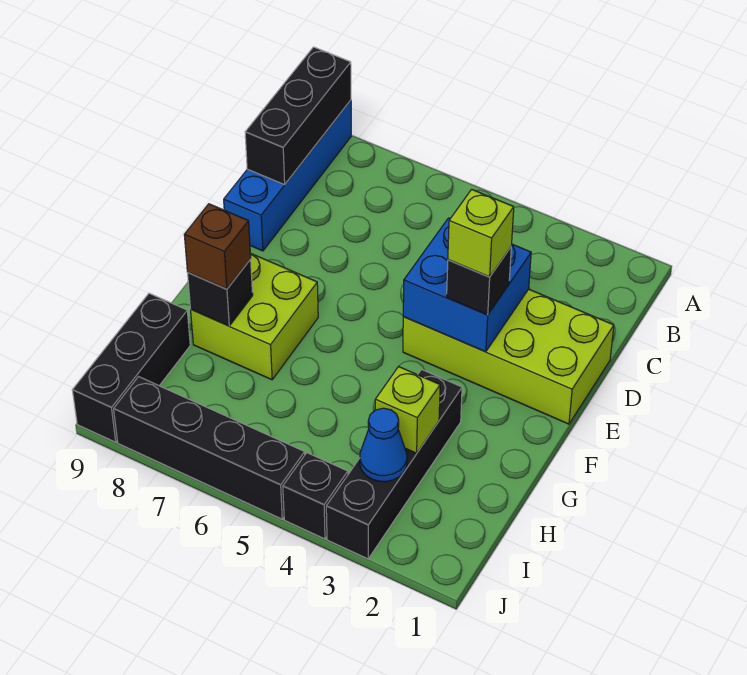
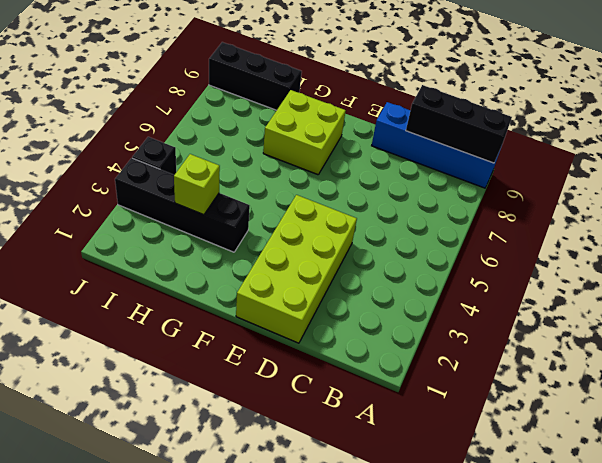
none -> black brick J5:J8 level 1
none -> blue brick D3:E4 level 2
none -> black brick G8 level 2

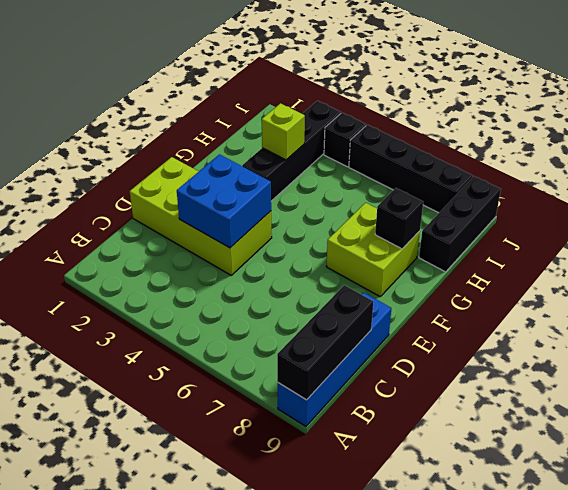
none -> blue cone I3 level 2
none -> black brick E3 level 3
none -> brown brick G8 level 3

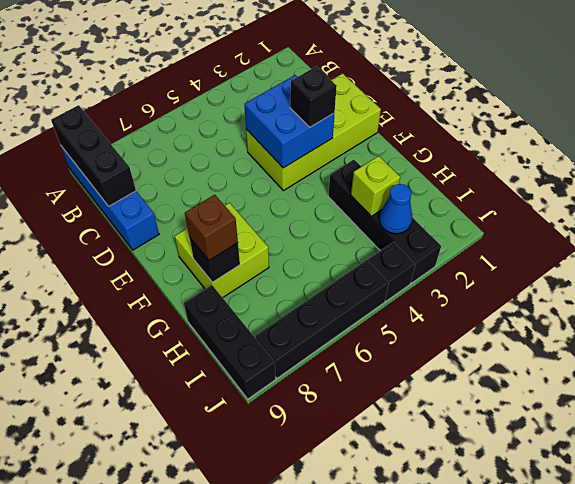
none -> lime brick E3 level 4

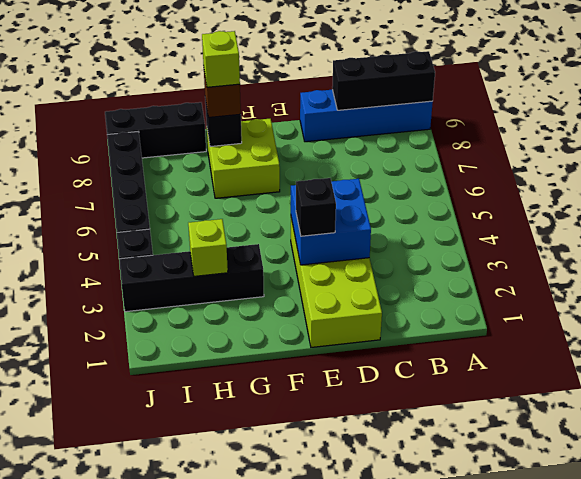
lime brick G8 level 4 -> lime brick E3 level 4
none -> blue cone I3 level 2

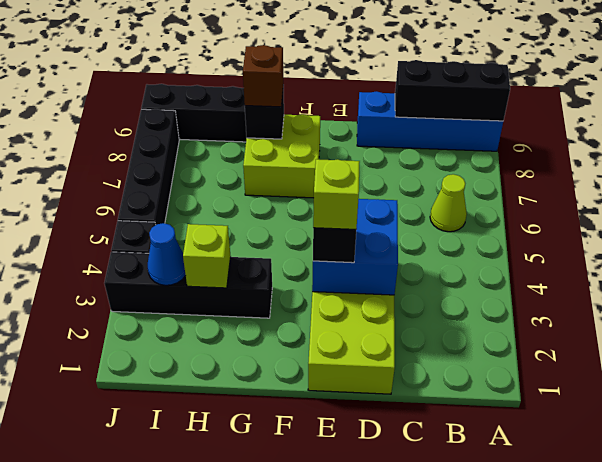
lime cone B6 level 1 -> none

